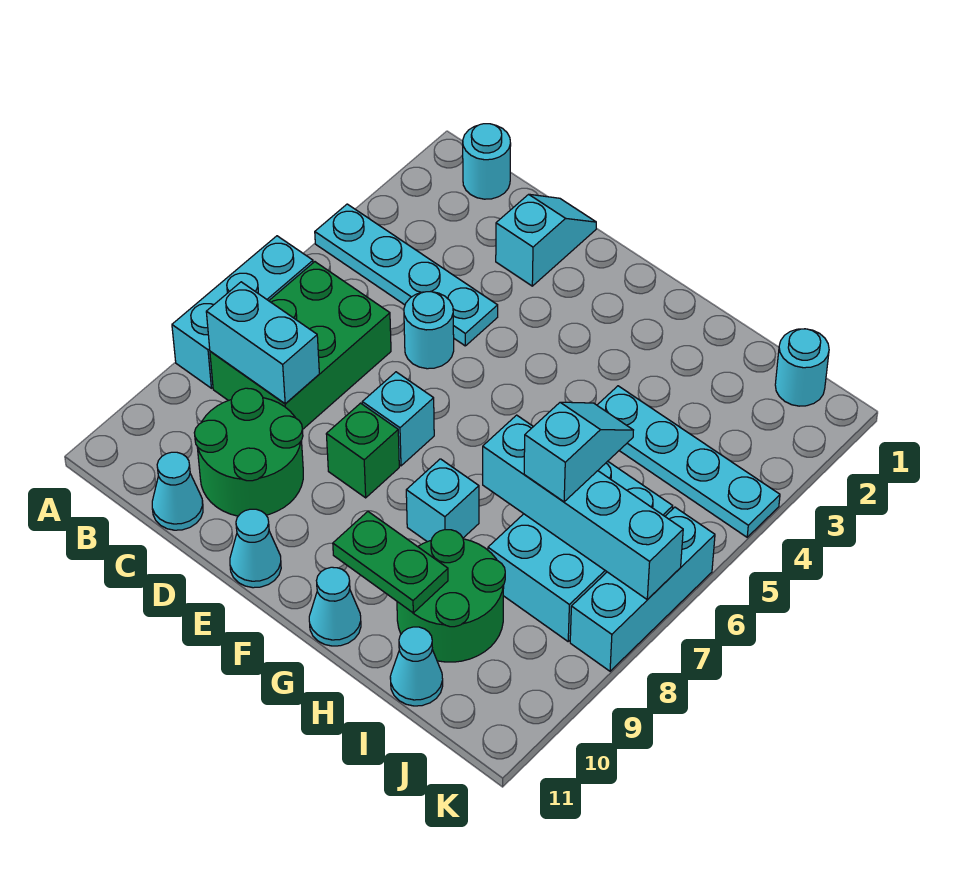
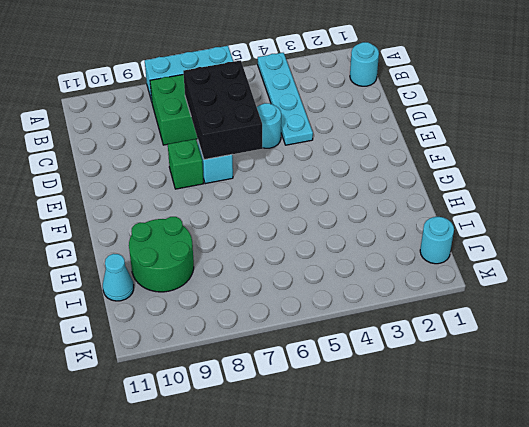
black brick C6:E7 level 2 -> none
none -> green round brick C9:D10 level 1
none -> cyan cone C11 level 1
none -> cyan slope D1:D2 level 1 top 2

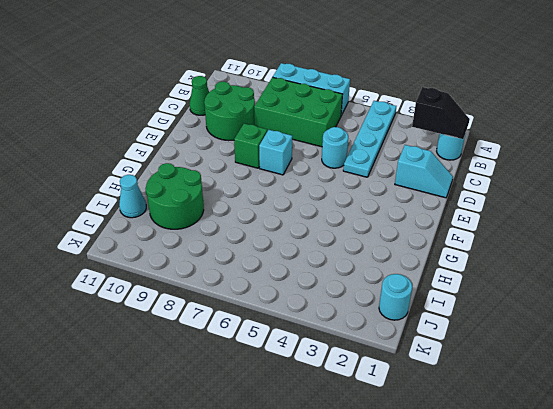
black slope B1:B2 level 2 top 2 -> none
green cone C11 level 1 -> cyan cone C11 level 1
none -> cyan cone E11 level 1
none -> cyan brick G8 level 1
none -> cyan cone G11 level 1

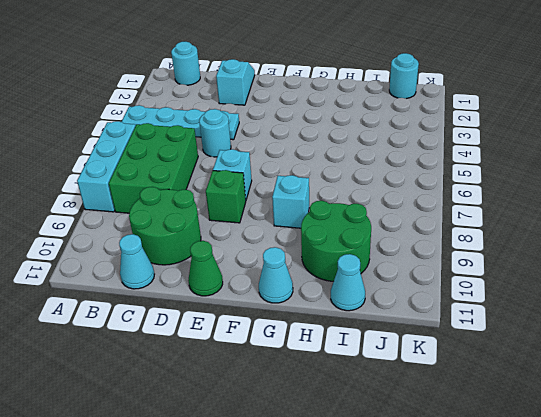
green cone E11 level 1 -> cyan cone E11 level 1
none -> cyan plate H4:K4 level 1
none -> cyan brick I6:J8 level 1
none -> cyan brick K6:K8 level 1

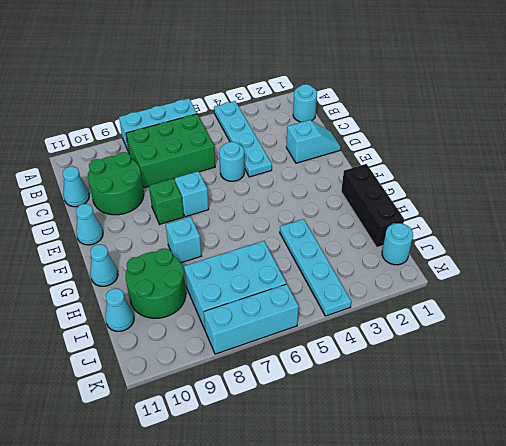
black brick G1:I1 level 1 -> none
none -> cyan brick B8:C8 level 2
none -> green plate G10:H10 level 2
none -> cyan brick H7:K7 level 2

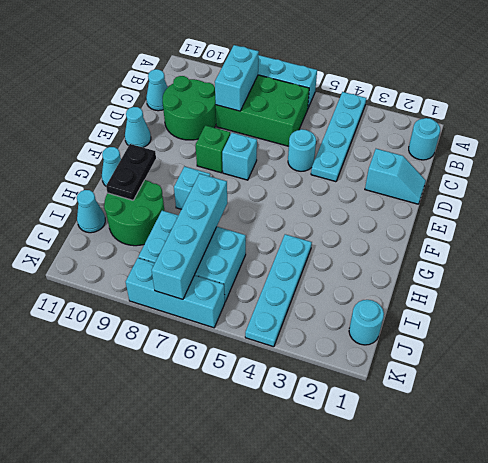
black plate G10:H10 level 2 -> green plate G10:H10 level 2
none -> cyan slope I6:I7 level 3 top 7

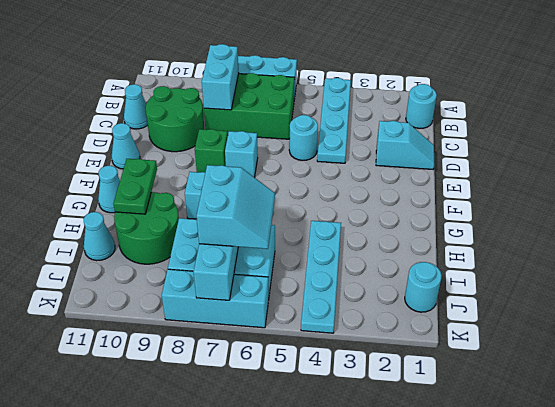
cyan slope I6:J7 level 3 top 7 -> cyan slope I6:I7 level 3 top 7

